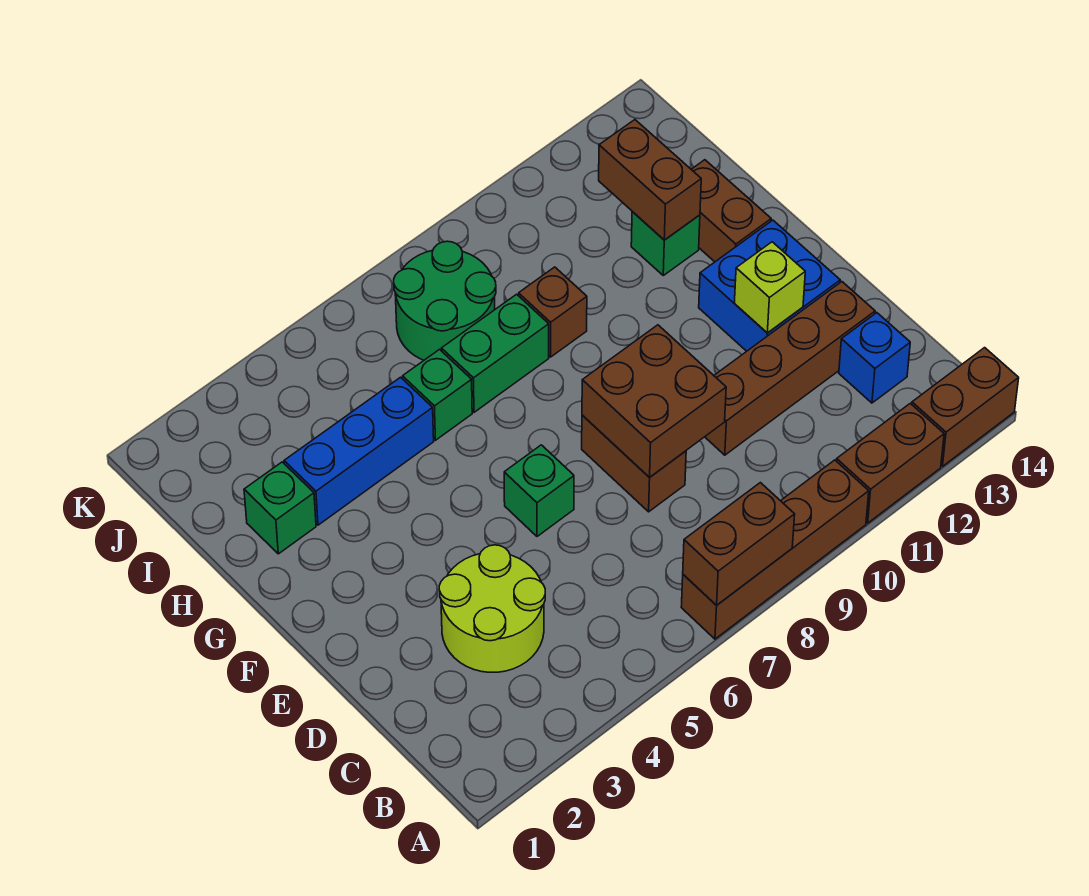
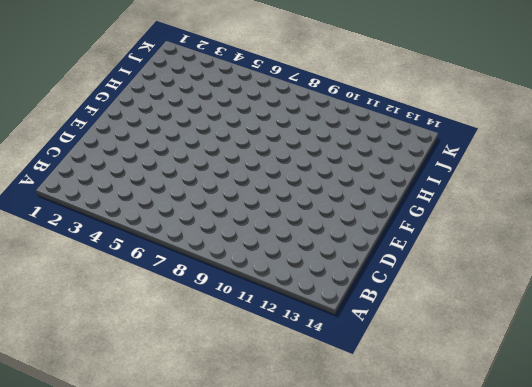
none -> brown brick A7:A10 level 1
none -> brown brick A11:A12 level 1
none -> brown brick A13:A14 level 1

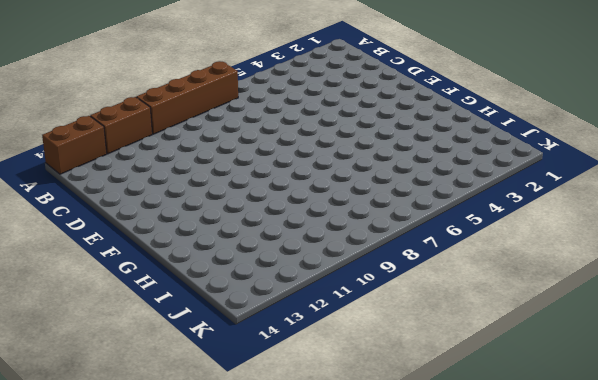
none -> lime round brick C3:D4 level 1
none -> blue brick C13 level 1
none -> brown brick D8:E8 level 1

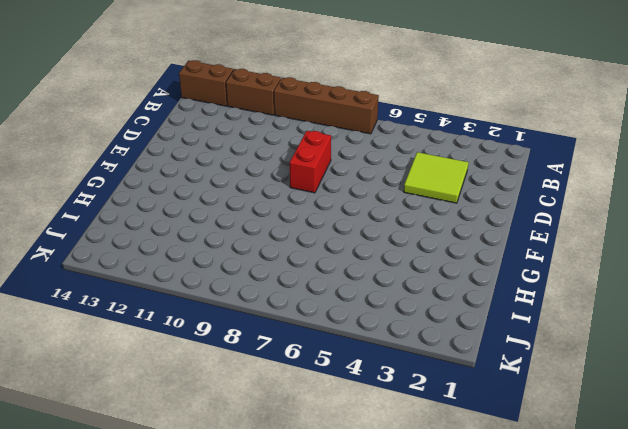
lime tile C3:D4 level 1 -> lime round brick C3:D4 level 1
red brick D8:E8 level 1 -> brown brick D8:E8 level 1
none -> blue brick C13 level 1
none -> brown brick D10:D13 level 1
none -> green brick E6 level 1

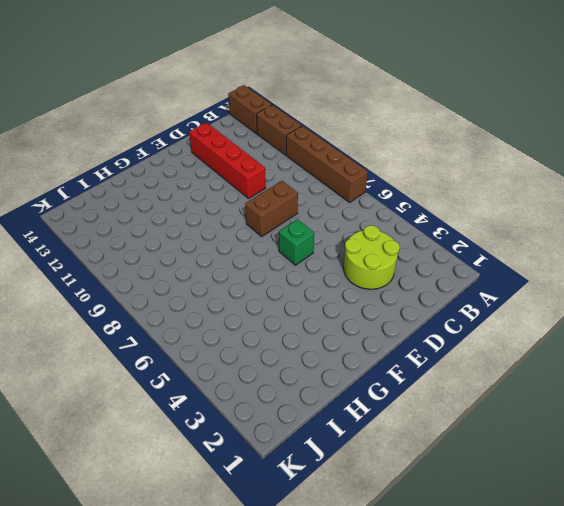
red brick D10:D13 level 1 -> brown brick D10:D13 level 1
none -> blue brick C13 level 1
none -> blue brick E12:F13 level 1
none -> brown brick G13:H13 level 1

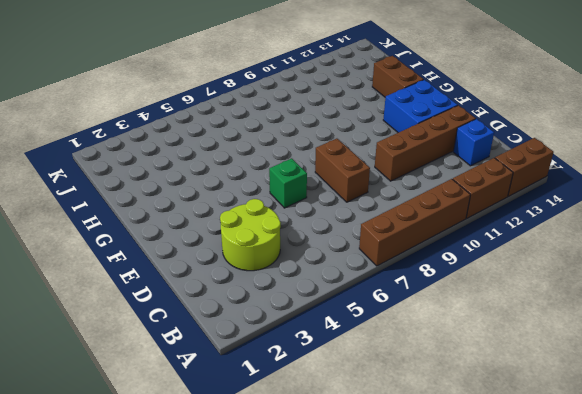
none -> green brick H2 level 1
none -> blue brick H3:H5 level 1
none -> green brick H6 level 1

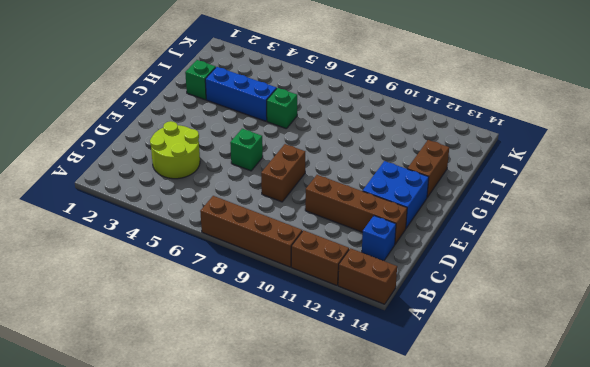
none -> green brick H7:H8 level 1
none -> brown brick H9 level 1
none -> green brick H12 level 1

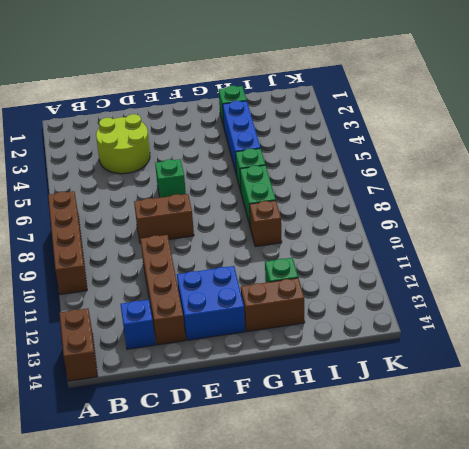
none -> brown brick A11:A12 level 1
none -> green round brick I7:J8 level 1
none -> brown brick A7:A8 level 2

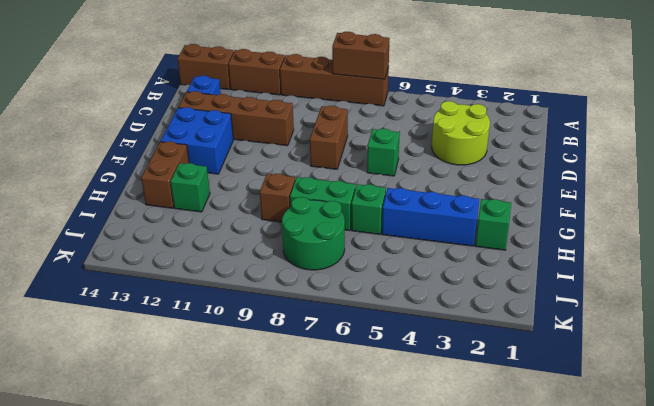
none -> brown brick D8:E9 level 2
none -> lime brick E12 level 2
none -> brown brick H12:I12 level 2

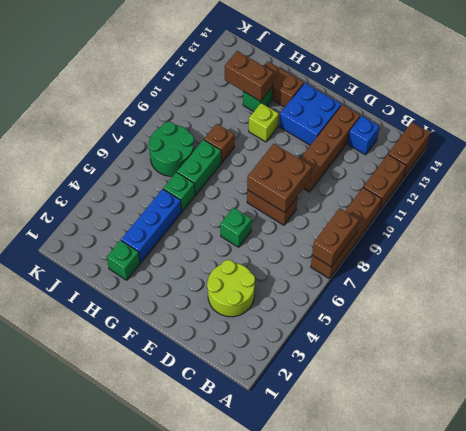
lime brick G11 level 1 -> lime brick E12 level 2

